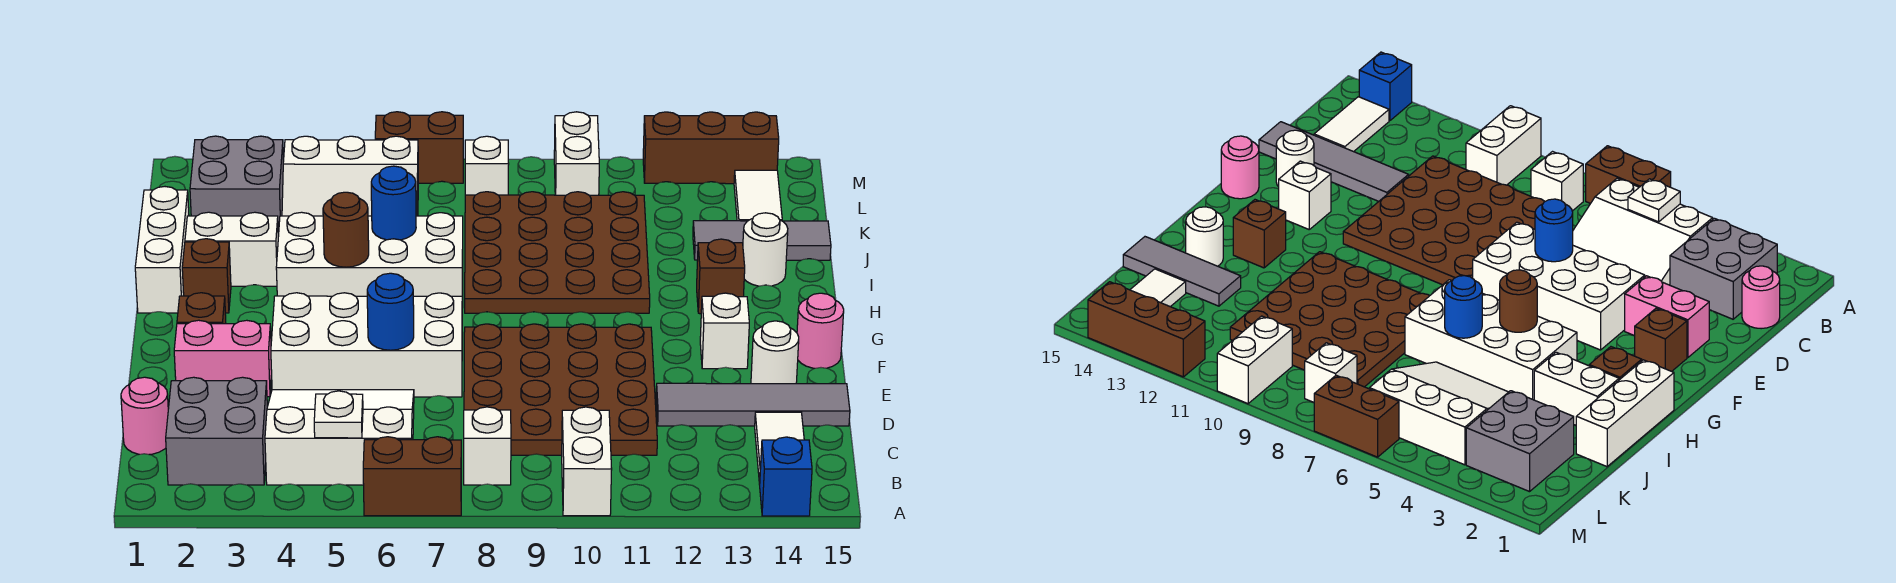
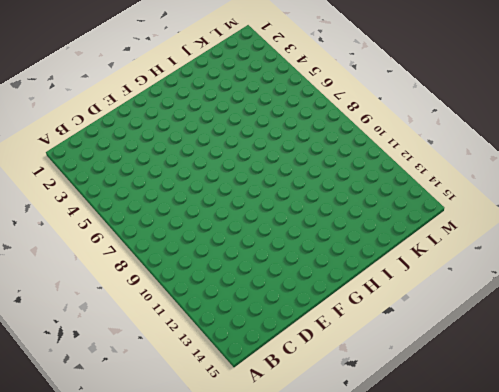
none -> brown brick A6:A7 level 1
none -> white brick A10:B10 level 1
none -> blue brick A14 level 1
none -> grey brick B2:C3 level 1

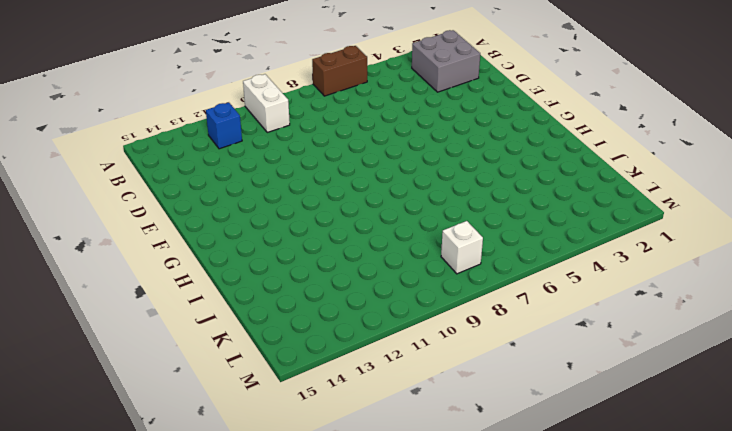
blue brick B12 level 1 -> blue brick A14 level 1
none -> white slope B4:D6 level 1 top B
none -> white brick B8 level 1
none -> white tile B14:C14 level 1
none -> pink round brick C1 level 1

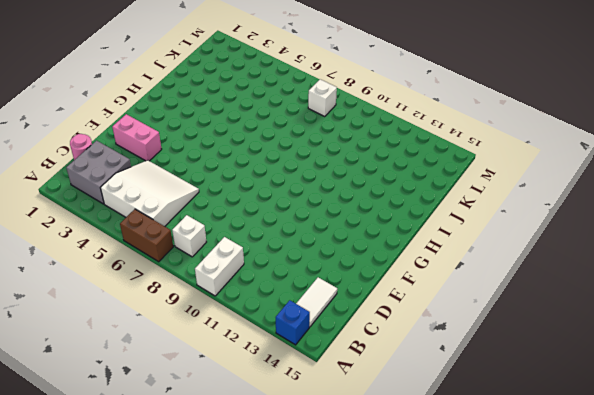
none -> brown plate C8:F11 level 1
none -> grey tile D12:D15 level 1
none -> white brick E4:F7 level 1
none -> white round brick E14 level 1

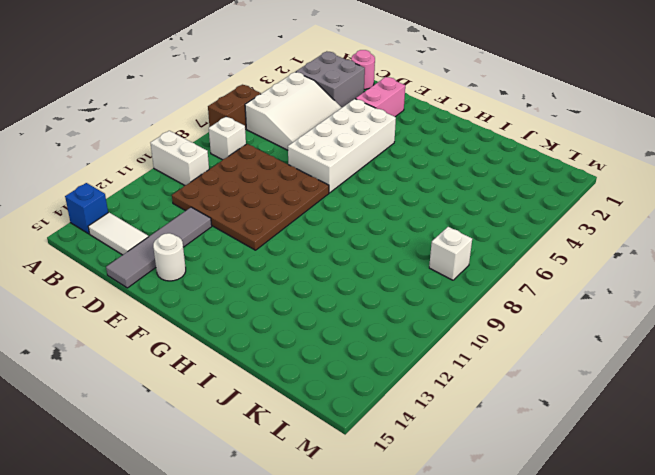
none -> brown brick F2 level 1
none -> white brick F13 level 1
none -> pink round brick F15 level 1
none -> white brick H1:J1 level 1

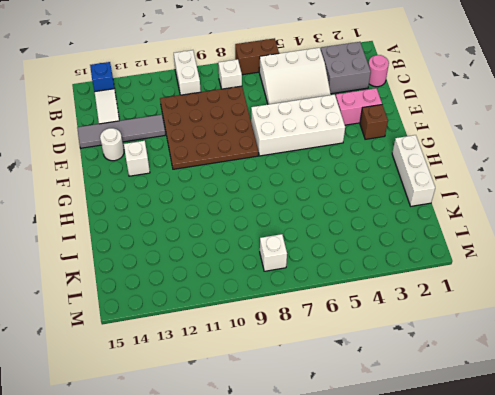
none -> pink round brick F15 level 1
none -> brown brick H2 level 1
none -> white brick H4:I7 level 1
none -> brown plate H8:K11 level 1

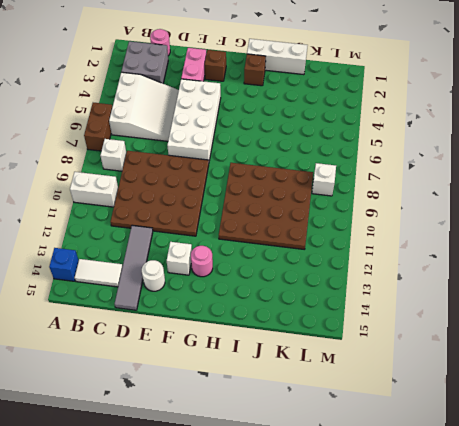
pink round brick G13 level 1 -> pink round brick F15 level 1
none -> white brick H4:I7 level 1
none -> brown brick H13 level 1
none -> white brick I2:I3 level 1
none -> white round brick I14 level 1

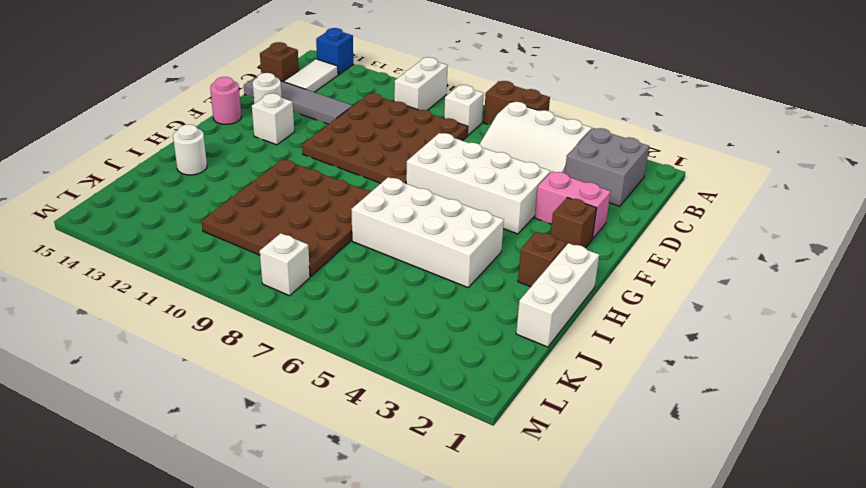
brown brick C15 level 1 -> brown brick H13 level 1
none -> pink round brick C1 level 1
none -> white brick I2:I3 level 1
none -> white slope J4:L6 level 1 top L
none -> grey tile J13:J15 level 1

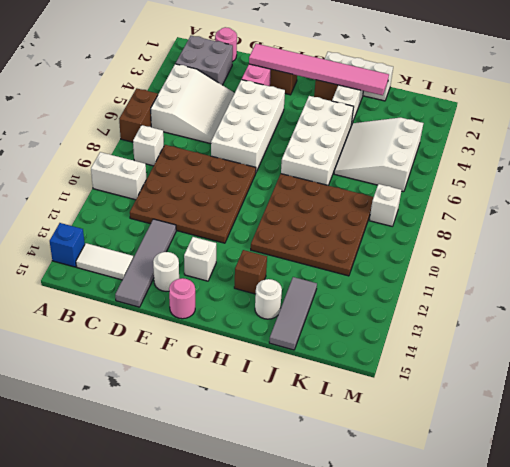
pink tile E2:J2 level 2 -> none
none -> grey brick K2:L3 level 1
none -> white tile K14:L14 level 1
none -> white brick L10:M10 level 1
none -> brown brick M6:M7 level 1

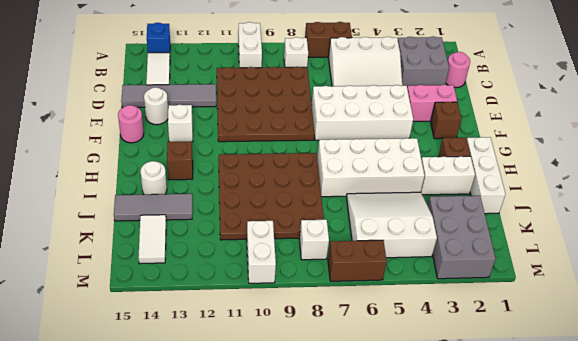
grey brick K2:M3 level 1 -> grey brick K2:L3 level 1
none -> brown brick M12:M14 level 1
none -> white plate B5 level 2
none -> blue round brick E6 level 2
none -> brown round brick H5 level 2

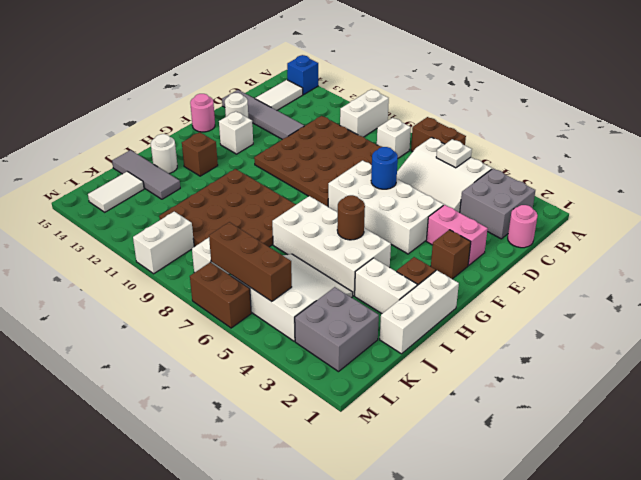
brown brick L5:L7 level 2 -> brown brick M12:M14 level 1
none -> blue round brick I6 level 2

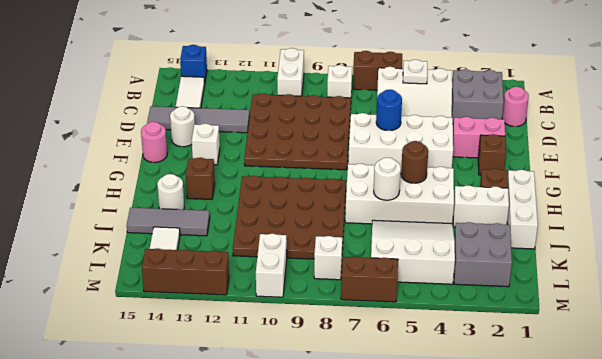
white round brick I6 level 2 -> blue round brick I6 level 2

